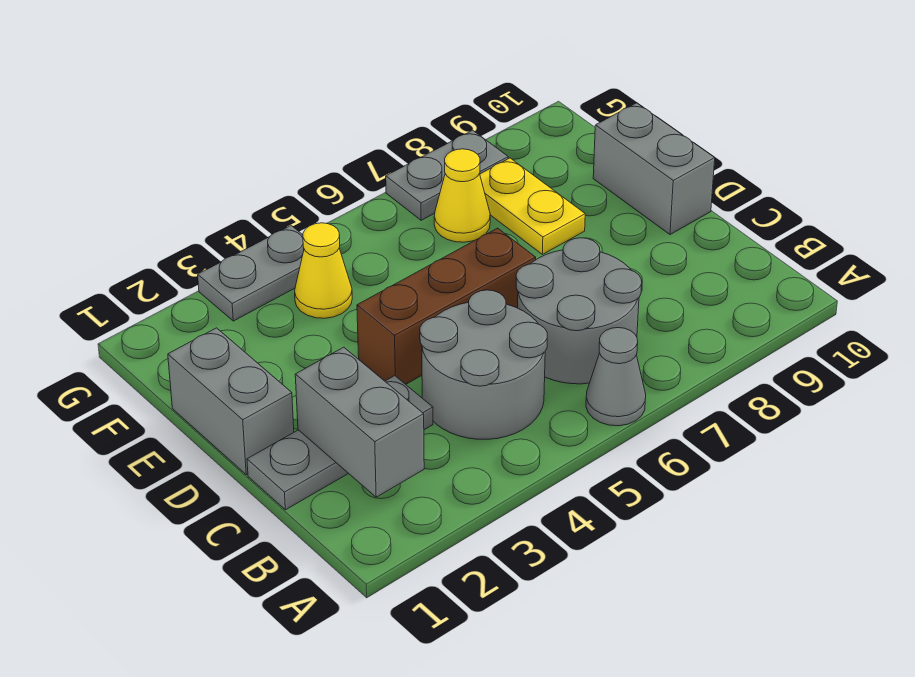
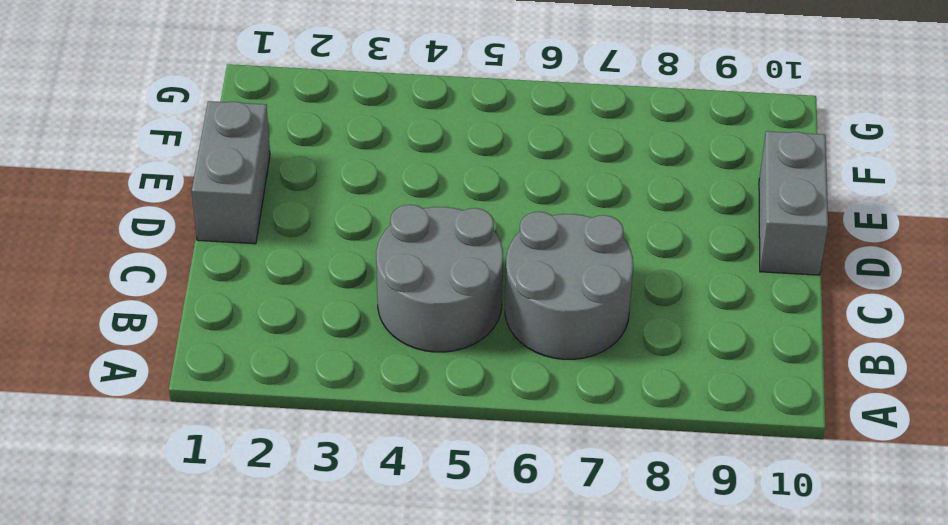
none -> grey cone A6 level 1
none -> grey plate C1:C3 level 1
none -> brown brick D4:D6 level 1

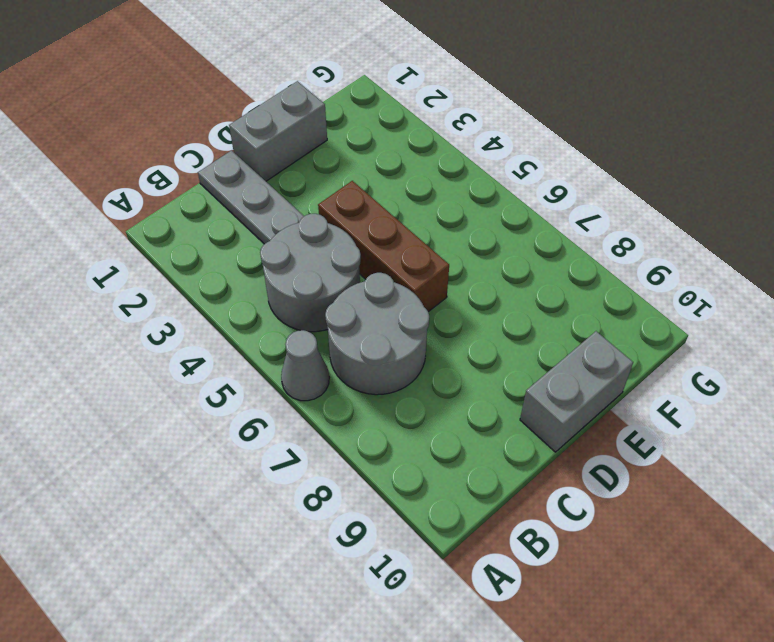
none -> yellow plate E8:F8 level 1
none -> yellow cone F4 level 1
none -> yellow cone F7 level 1

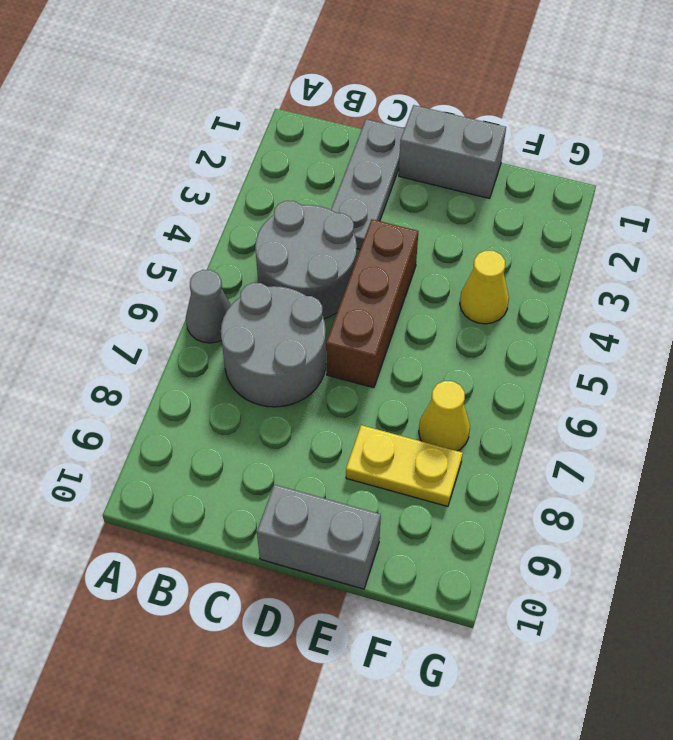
none -> grey plate G3:G4 level 1
none -> grey plate G7:G8 level 1
none -> grey brick B2:C2 level 2

